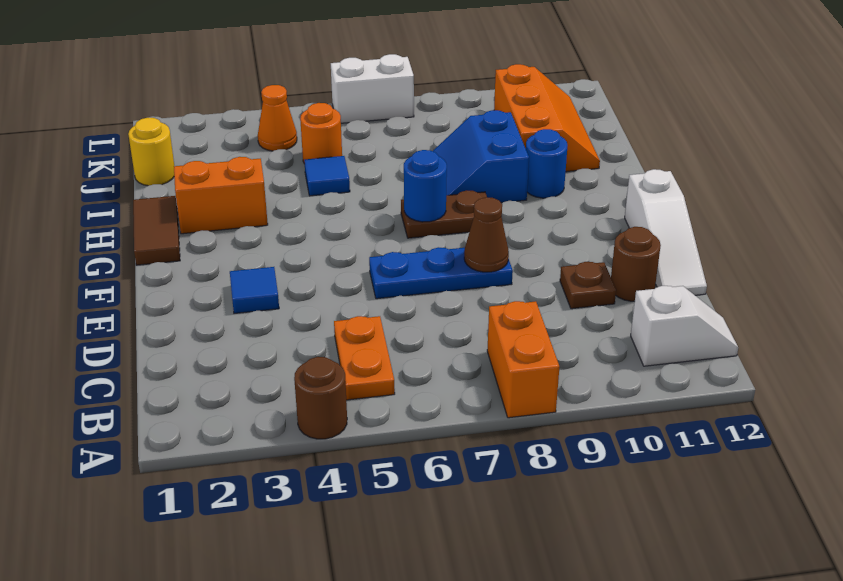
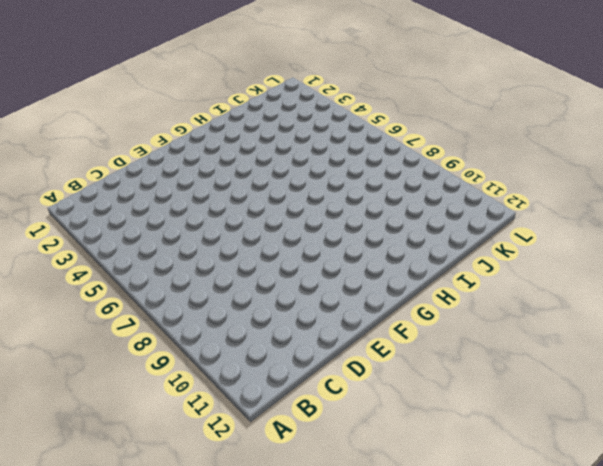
none -> brown round brick A4 level 1
none -> orange brick A8:B8 level 1
none -> orange plate B5:C5 level 1

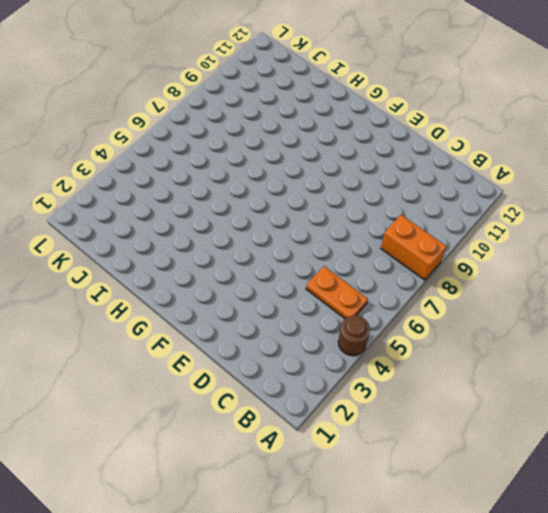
none -> white slope B11:B12 level 1 top 11
none -> brown plate D10 level 1
none -> brown round brick D11 level 1

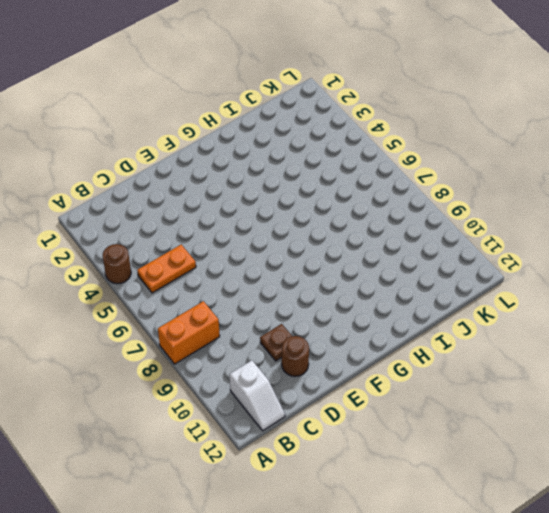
none -> white slope D12:F12 level 1 top F
none -> blue tile E3 level 1
none -> blue plate E6:E8 level 1

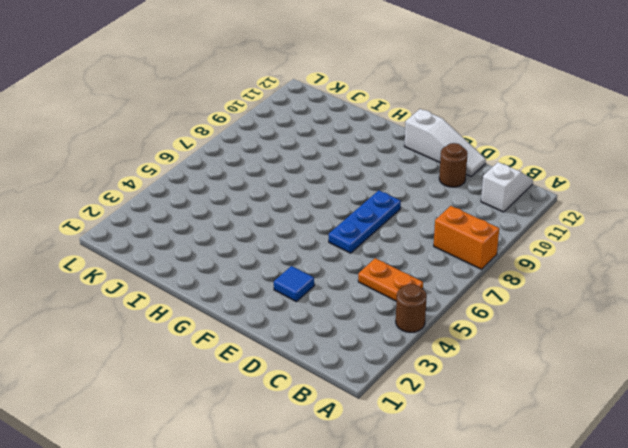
none -> brown plate D10 level 1
none -> brown tile G1:H1 level 1
none -> brown plate G7:G8 level 1

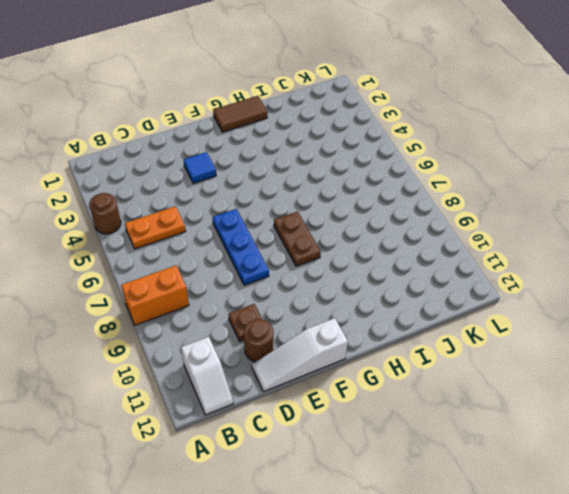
none -> orange brick H2:H3 level 1
none -> blue slope H8:I9 level 1 top 9
none -> blue round brick H10 level 1

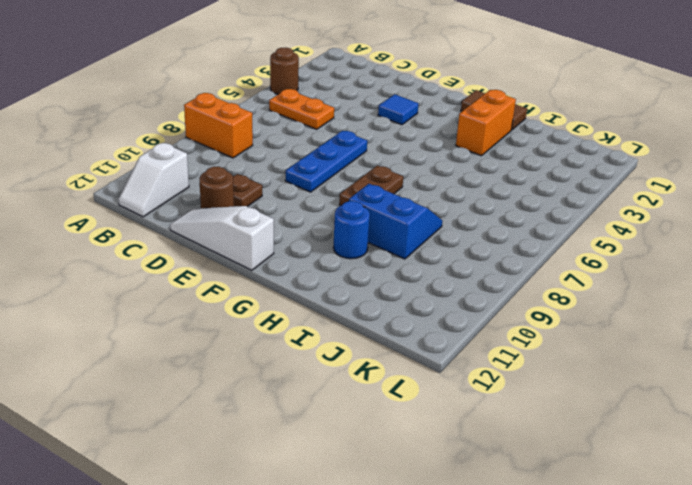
none -> blue tile I5 level 1
none -> orange slope I10:K11 level 1 top 10
none -> yellow round brick J1 level 1

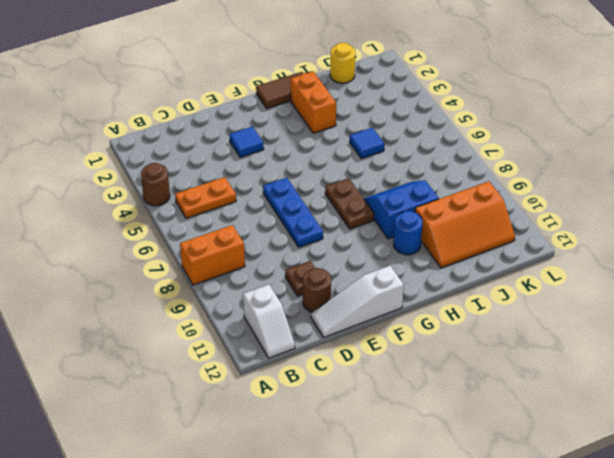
none -> orange round brick J5 level 1
none -> orange cone K4 level 1
none -> white brick L6:L7 level 1

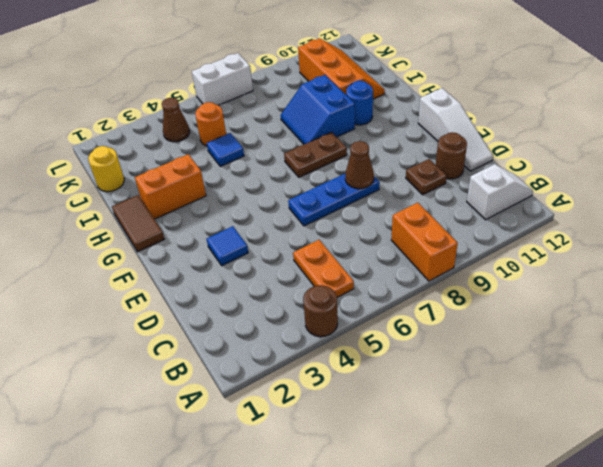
brown cone K4 level 1 -> orange cone K4 level 1
none -> blue round brick G7 level 2

